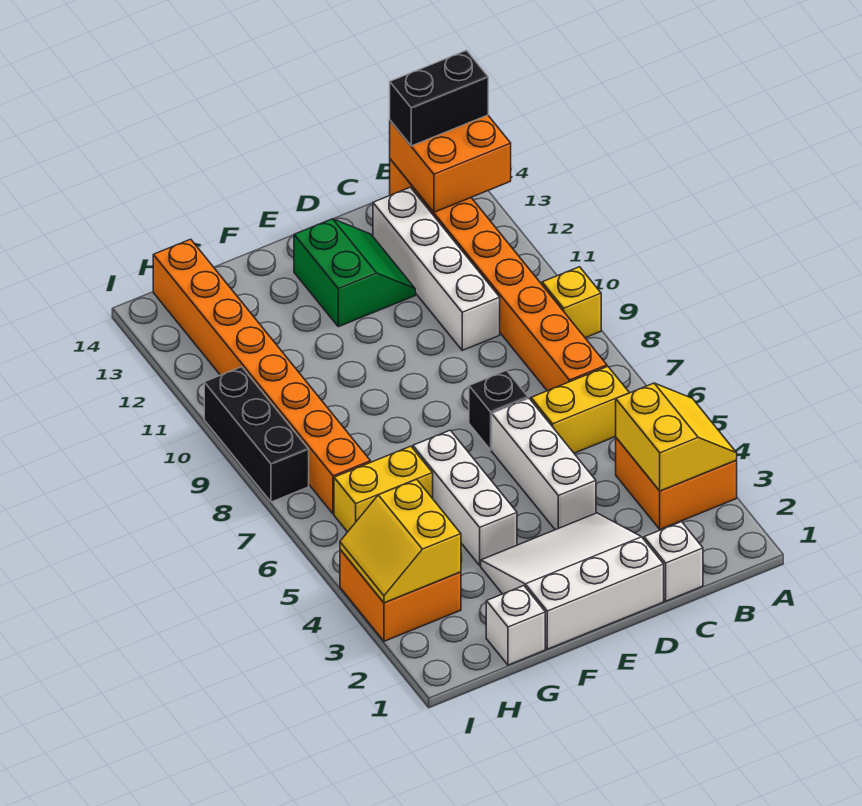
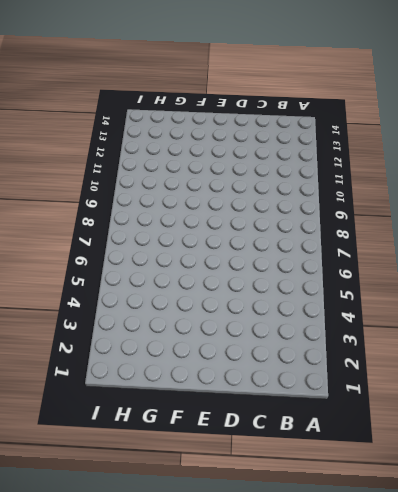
none -> orange brick A3:B4 level 1
none -> yellow brick A9 level 1
none -> yellow brick B6:C6 level 1

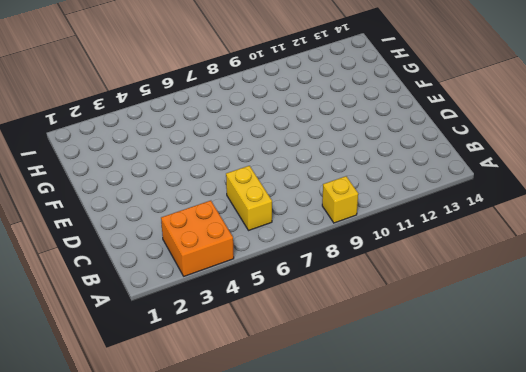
none -> orange brick B7:B14 level 1
none -> white brick C1 level 1
none -> white brick C10:C13 level 1

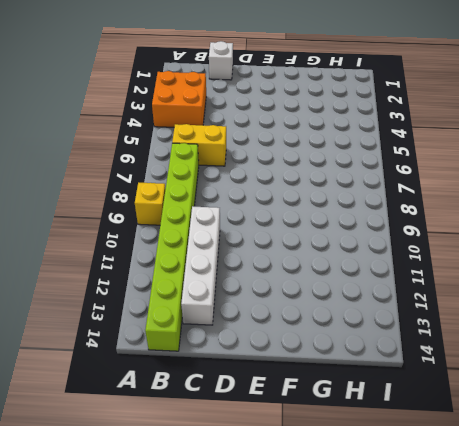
lime brick B7:B14 level 1 -> orange brick B7:B14 level 1
none -> white slope D1:F3 level 1 top 1
none -> white brick D4:D6 level 1
none -> black brick D7 level 1

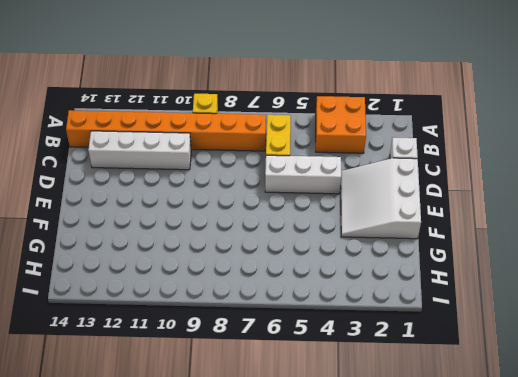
none -> black brick D7 level 1
none -> green slope D12:E13 level 1 top E
none -> white brick F4:F6 level 1

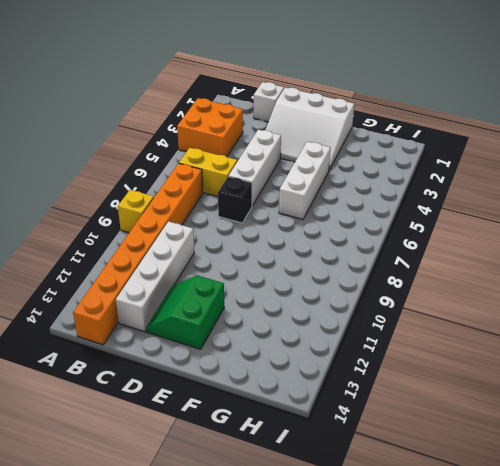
none -> white brick G1 level 1
none -> yellow brick G6:H6 level 1
none -> orange brick H3:I4 level 1

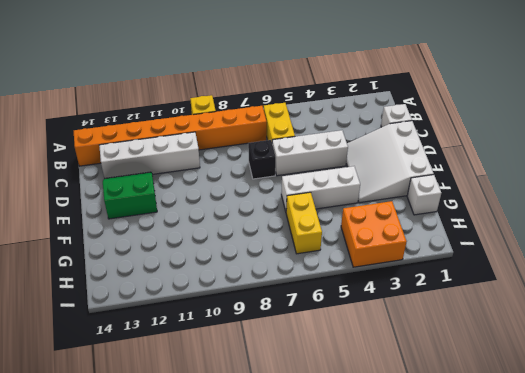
none -> orange brick A3:B4 level 1
none -> orange brick H7:H14 level 1
none -> black brick I8:I10 level 1

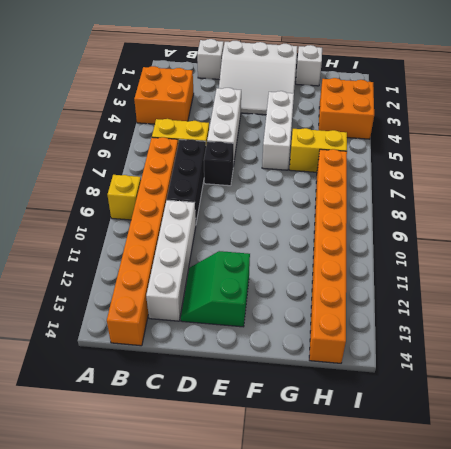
black brick C7:C9 level 1 -> black brick I8:I10 level 1
none -> yellow slope A3:B4 level 2 top B
none -> orange brick A13:B14 level 2
none -> yellow slope H3:I4 level 2 top H

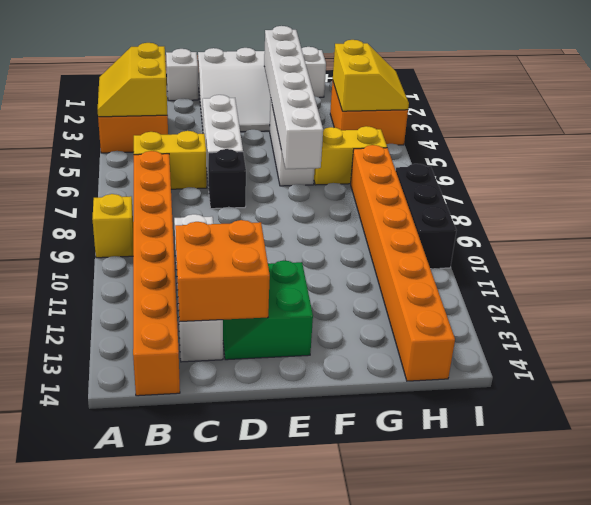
orange brick C12:D13 level 2 -> orange brick A13:B14 level 2
white brick F2:F7 level 2 -> none
none -> black brick A14:B14 level 3

